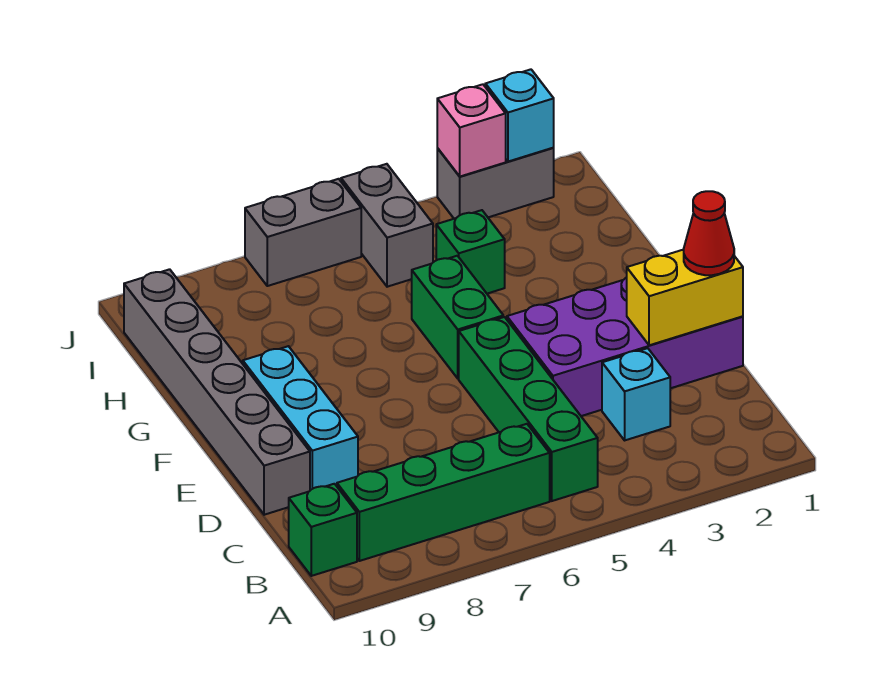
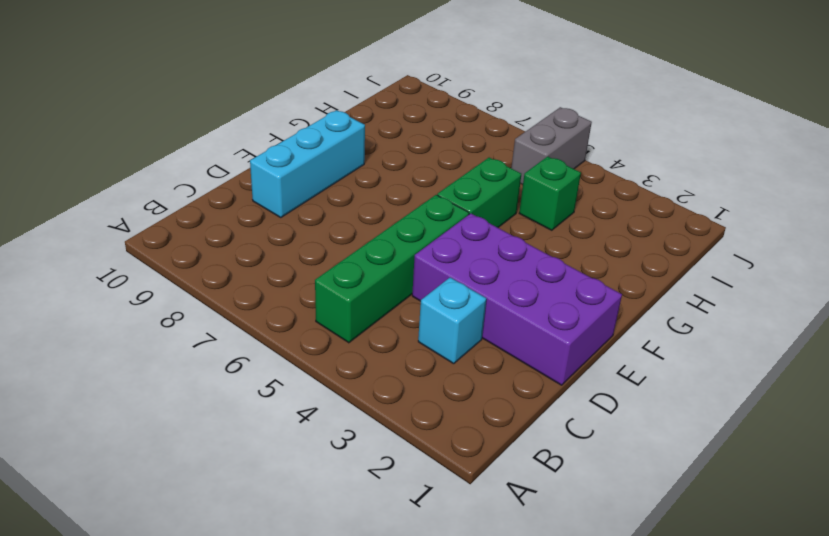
none -> green brick B6:B9 level 1
none -> green brick B10 level 1
none -> grey brick D10:I10 level 1

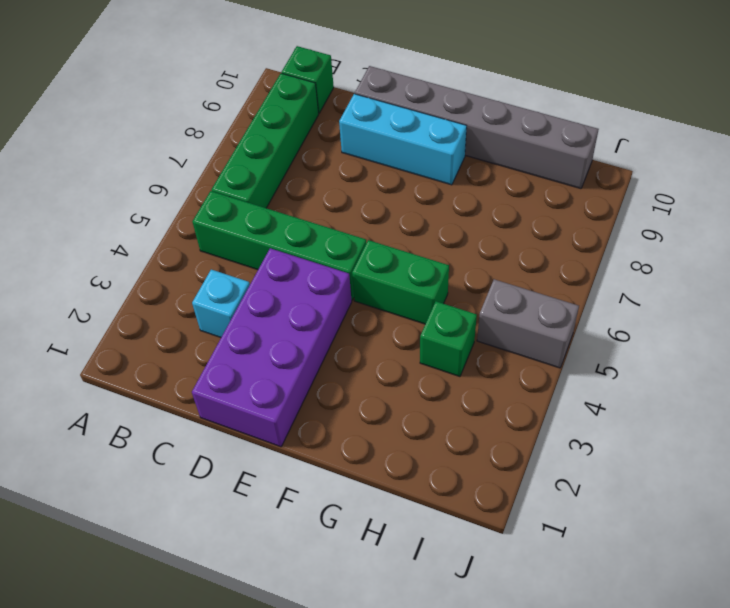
none -> grey brick J2:J3 level 1
none -> grey brick J6:J7 level 1
none -> yellow brick D1:D2 level 2

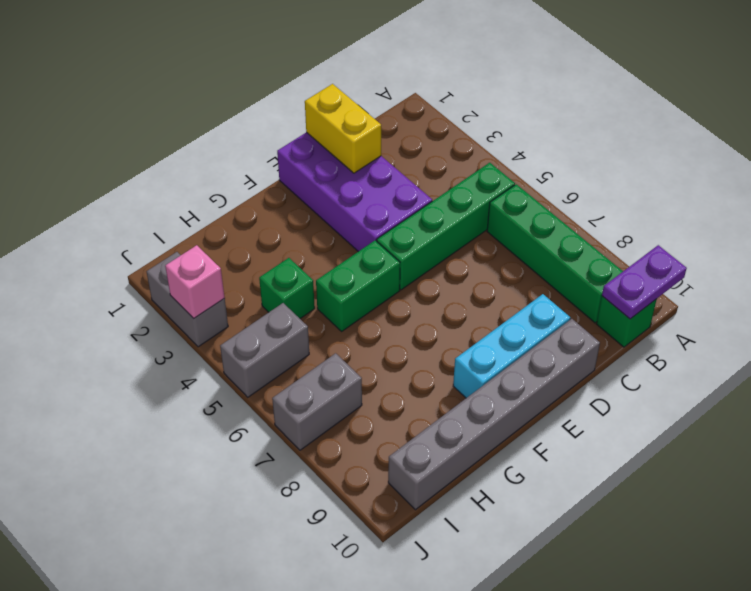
purple plate A10:B10 level 2 -> none
grey brick I7:J7 level 1 -> grey brick J6:J7 level 1
none -> cyan brick C3 level 1
none -> cyan brick J2 level 2
none -> red cone D1 level 3

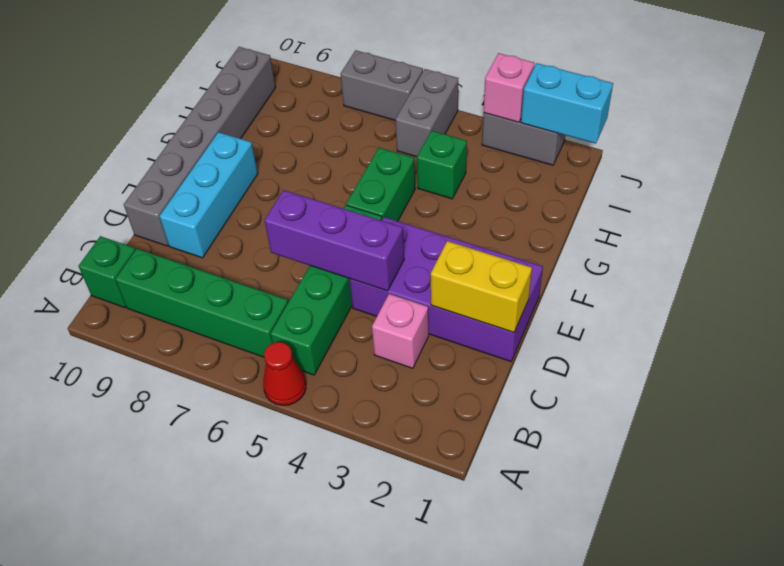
red cone A5 level 1 -> red cone D1 level 3
pink brick C3 level 1 -> cyan brick C3 level 1
purple brick D4:D6 level 2 -> none
cyan brick J1:J2 level 2 -> cyan brick J2 level 2

